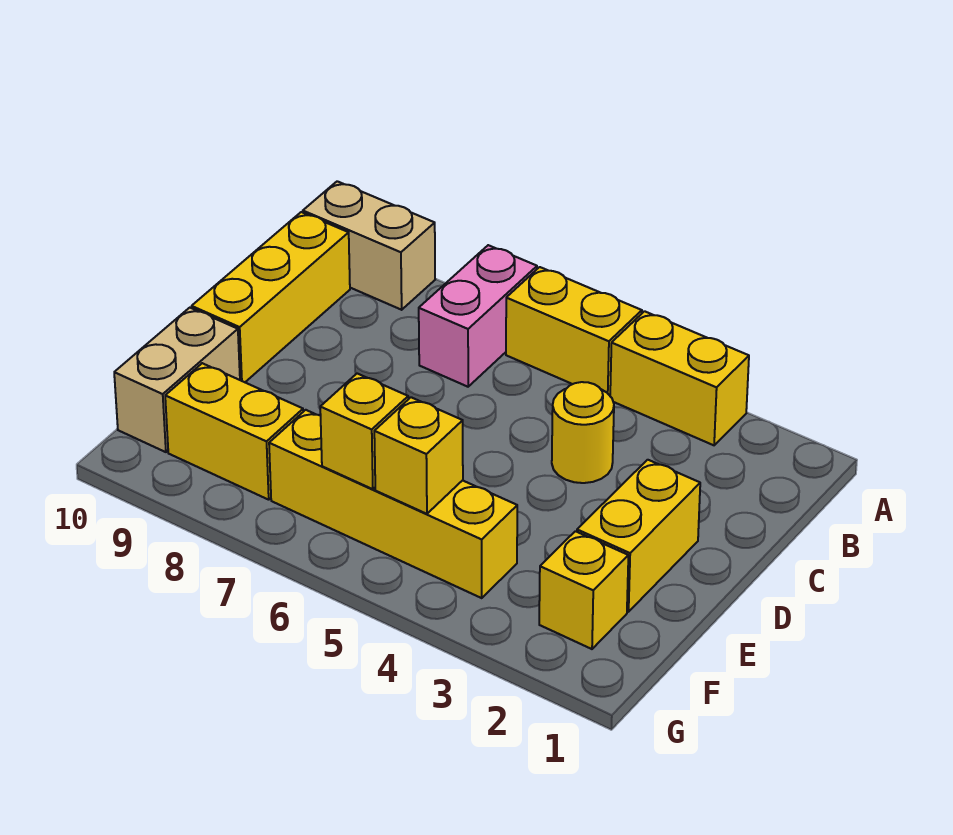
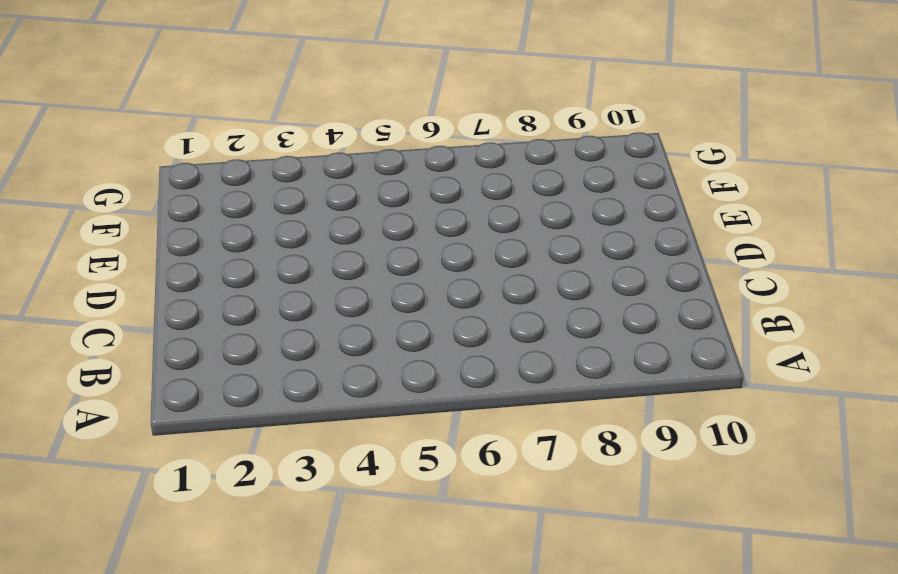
none -> yellow brick A3:A4 level 1
none -> yellow brick A5:A6 level 1
none -> pink brick A7:B7 level 1

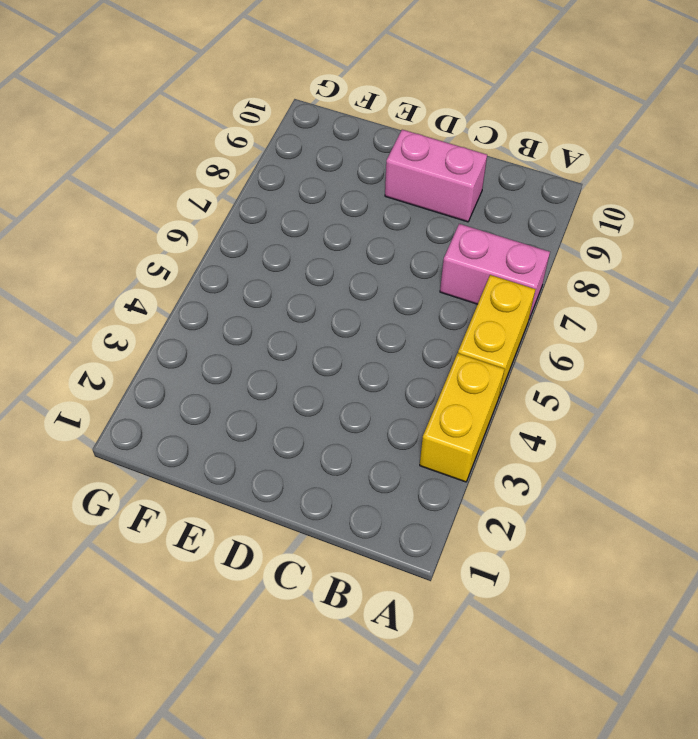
pink brick C9:D9 level 1 -> none
none -> tan brick A9:A10 level 1
none -> yellow brick B10:D10 level 1
none -> yellow round brick C4 level 1

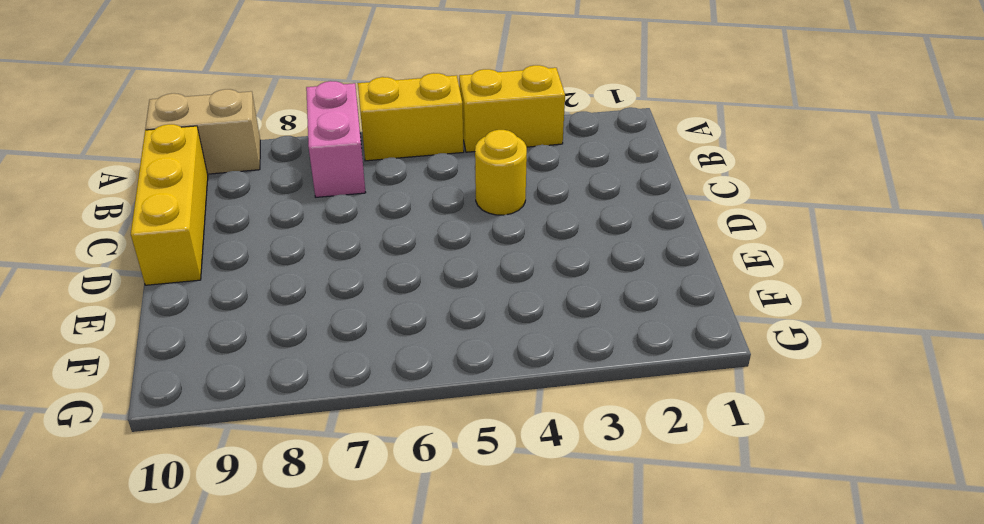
none -> yellow brick D2:E2 level 1
none -> tan brick E10:F10 level 1
none -> yellow brick F2 level 1

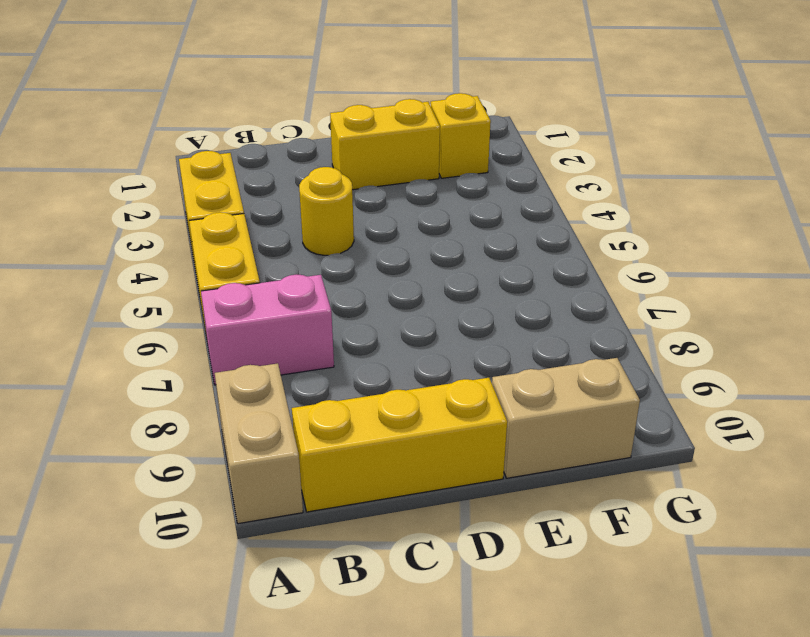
none -> yellow brick F4:F7 level 1
none -> yellow brick F8:F9 level 1
none -> yellow brick F5 level 2

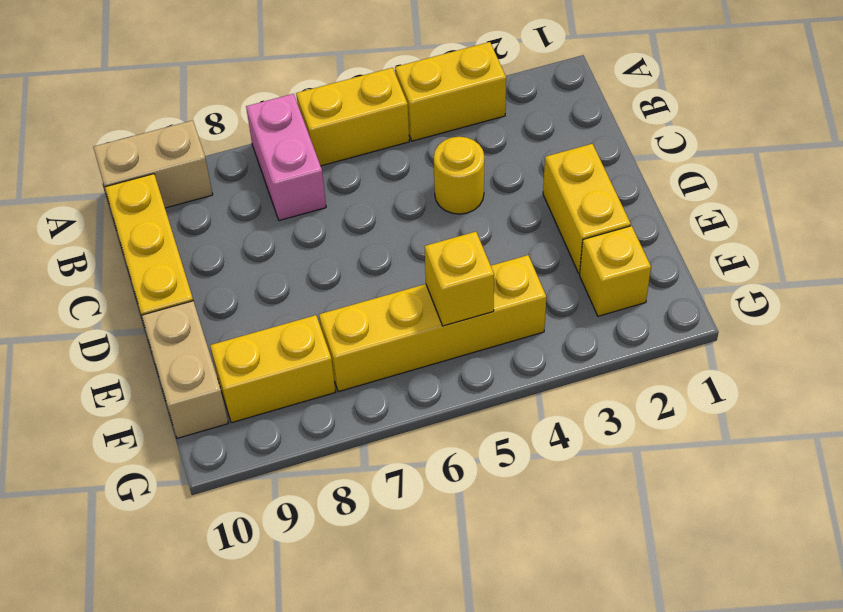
none -> yellow brick F6 level 2

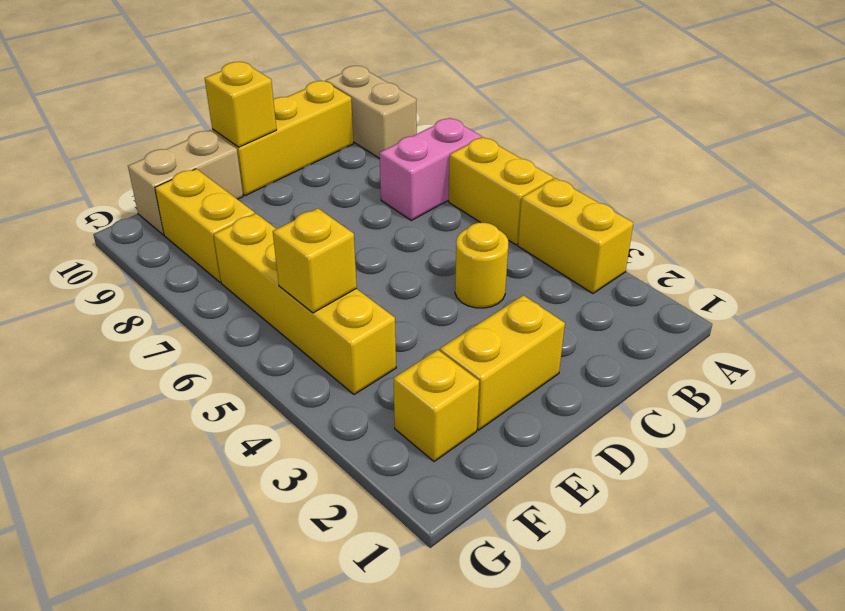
yellow brick D10 level 2 -> yellow brick F6 level 2

